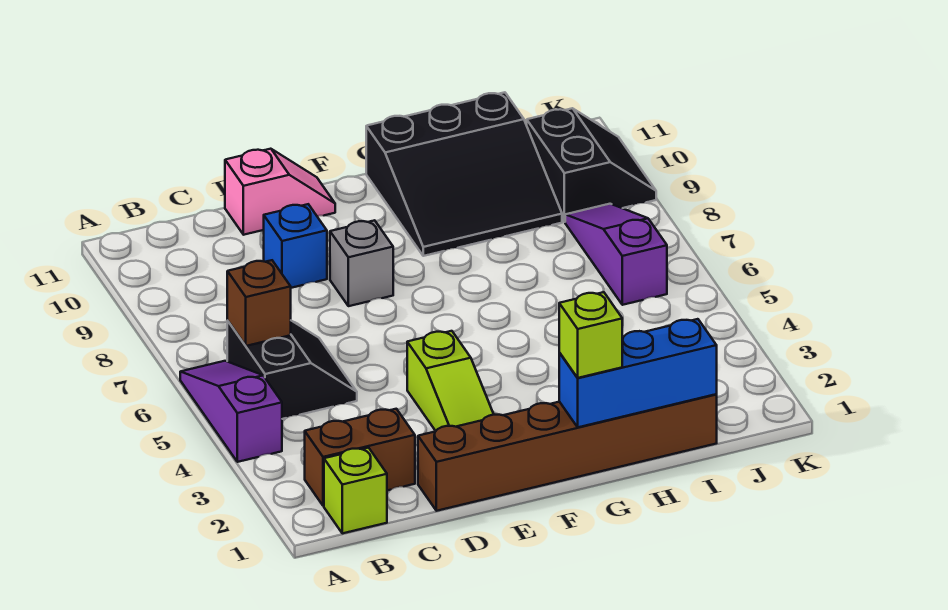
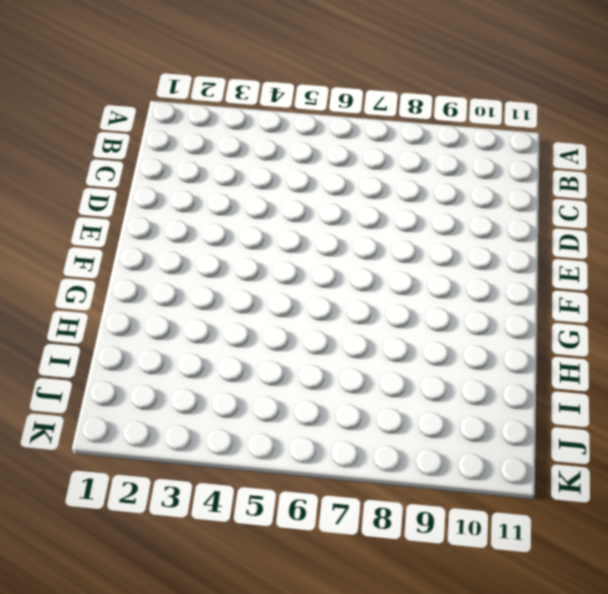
none -> purple slope A4:A6 level 1 top 4
none -> lime brick B1 level 1
none -> brown brick B2:C2 level 1

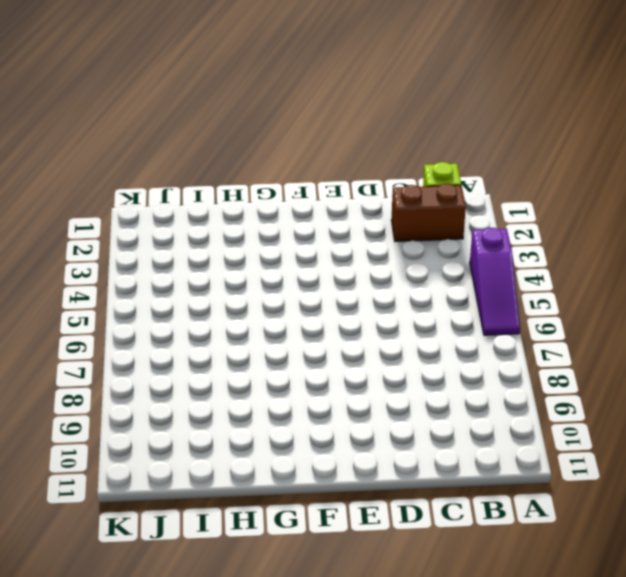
none -> black slope B5:C6 level 1 top B
none -> brown brick D1:I1 level 1
none -> blue brick D9 level 1

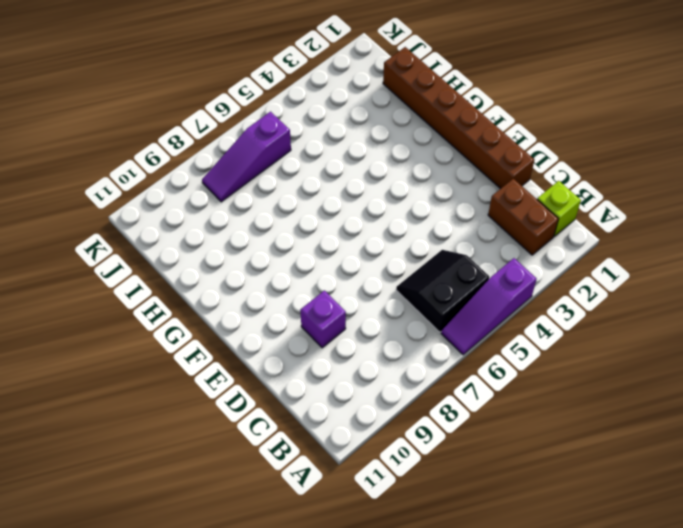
purple brick D9 level 1 -> blue brick D9 level 1
none -> pink slope D11:E11 level 1 top D
none -> lime slope E2:E4 level 1 top 4
none -> grey brick E8 level 1

